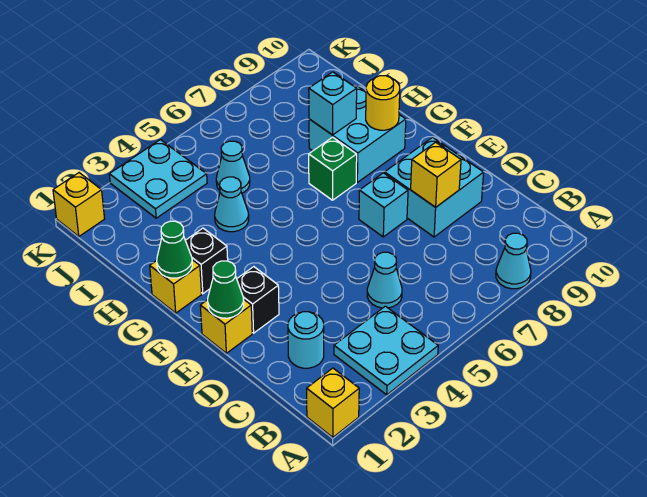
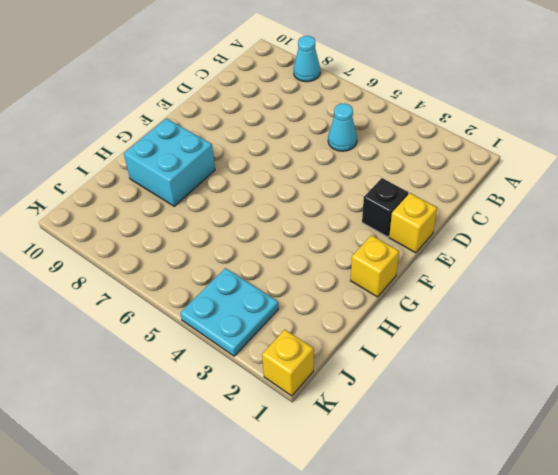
none -> yellow brick A1 level 1
none -> cyan plate A3:B4 level 1
none -> cyan round brick C2 level 1

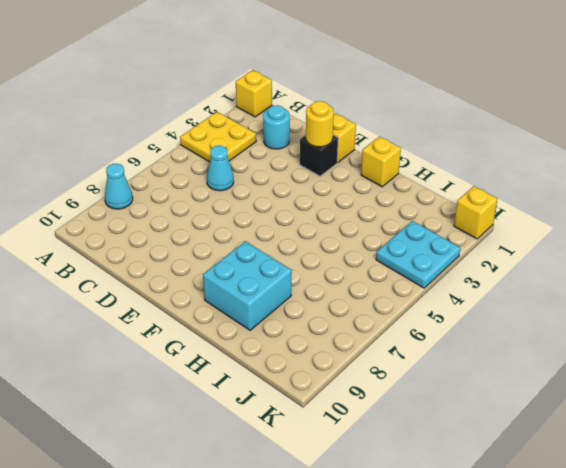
yellow plate A3:B4 level 1 -> cyan plate A3:B4 level 1
yellow round brick E2 level 2 -> yellow round brick G9 level 2
none -> cyan brick D8:E9 level 1
none -> cyan brick E7 level 1
none -> black brick G2 level 1

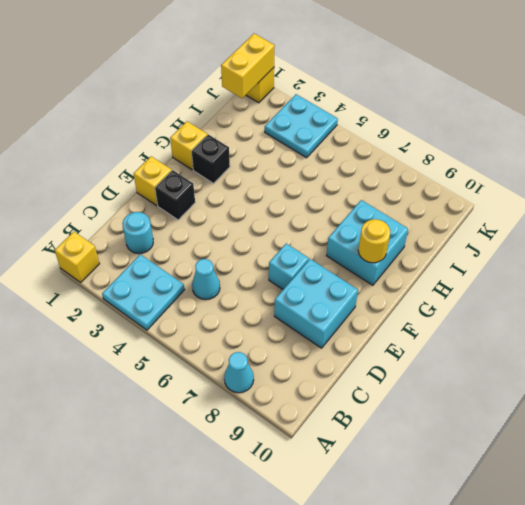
yellow brick J1:K1 level 2 -> none
none -> green brick G7 level 1
none -> cyan cone H4 level 1
none -> cyan cone I5 level 1

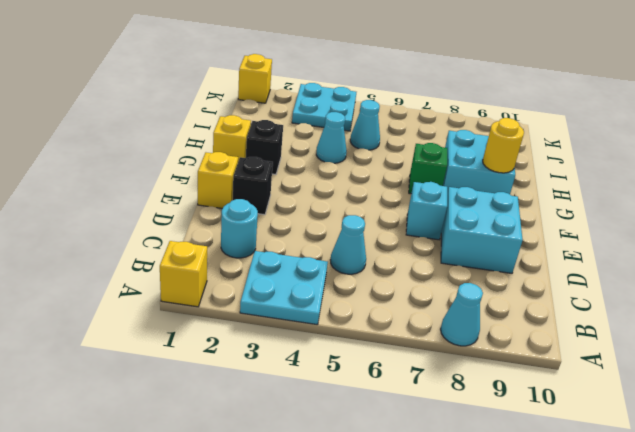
none -> yellow brick D8 level 2
none -> green cone E1 level 2
none -> green cone G1 level 2

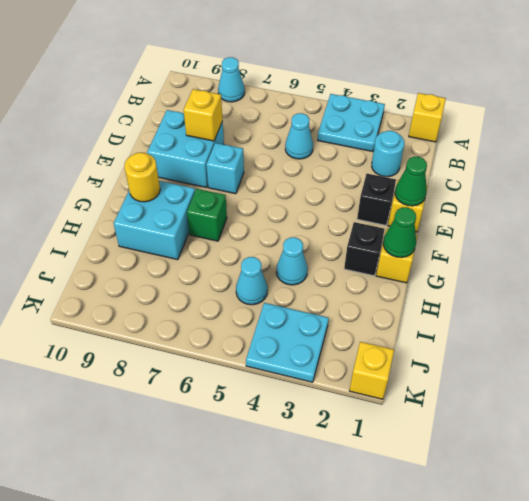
none -> cyan brick H8 level 2

